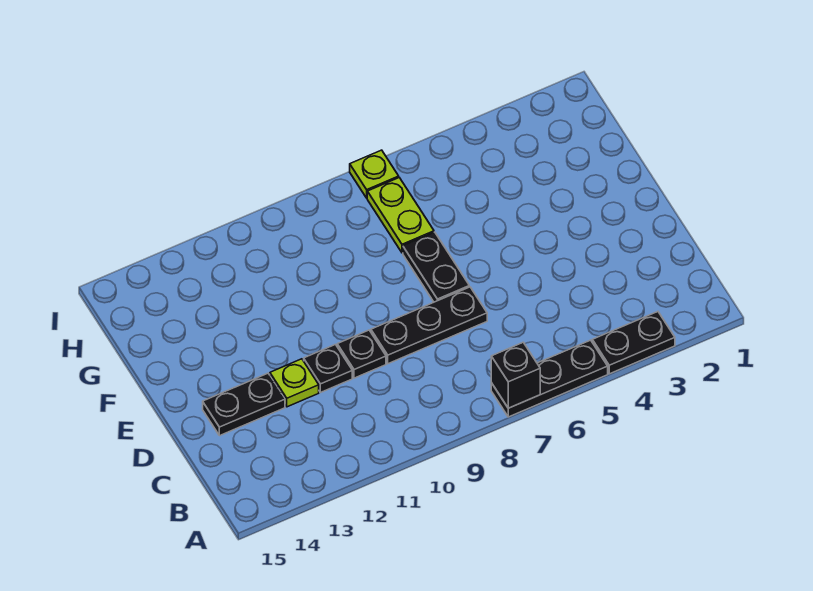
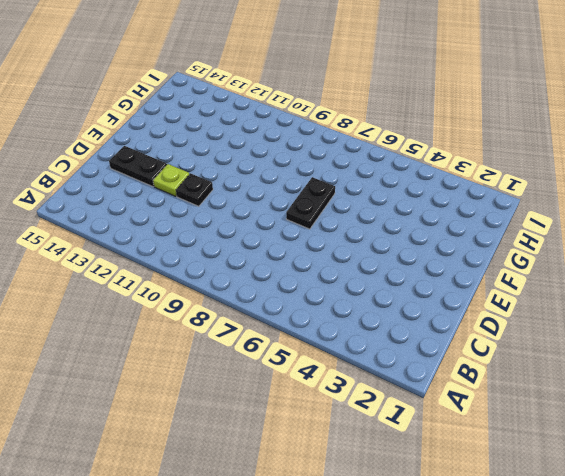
none -> black plate A3:A4 level 1
none -> black plate A5:A7 level 1

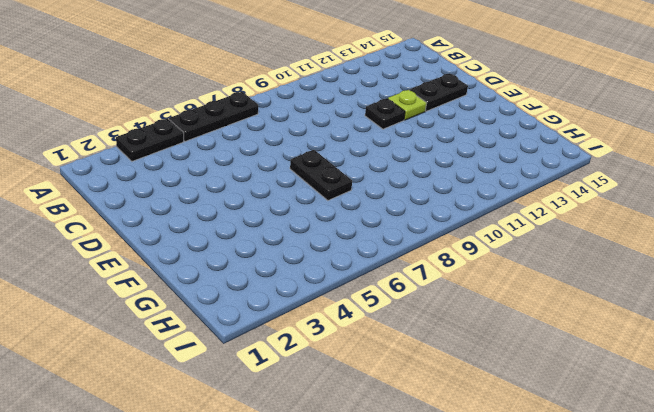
none -> black plate D7:D9 level 1
none -> black plate D10 level 1

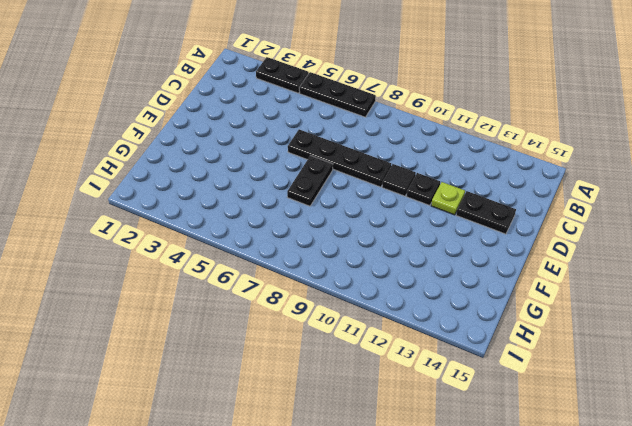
black plate D6:D9 level 1 -> black plate D7:D9 level 1
black tile D10 level 1 -> black plate D10 level 1
none -> lime plate G7:H7 level 1
none -> lime plate I7 level 1

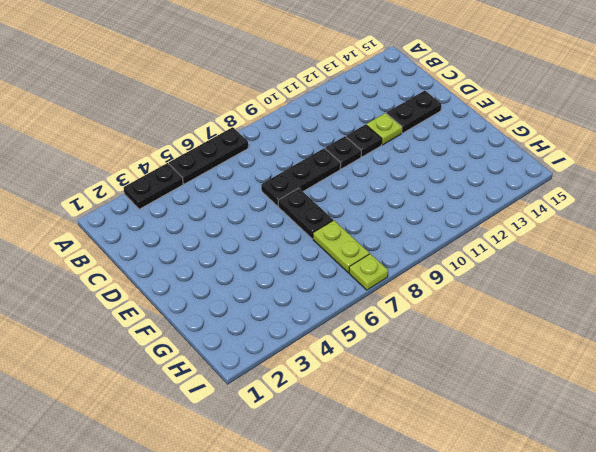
none -> black brick A7 level 2

